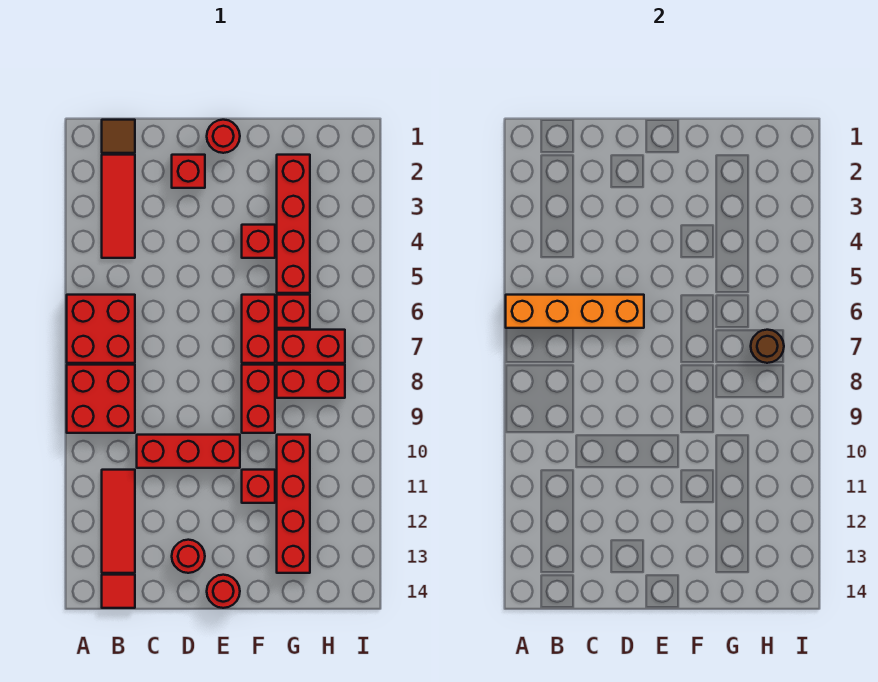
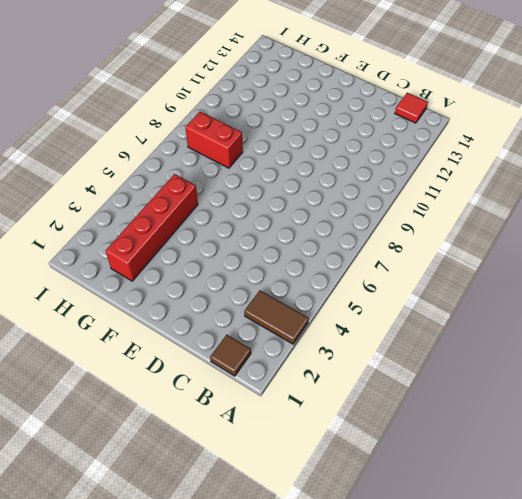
brown tile A3:B3 level 1 -> red tile B2:B4 level 1
none -> red brick A6:B7 level 1
none -> red brick A8:B9 level 1
none -> red tile B11:B13 level 1

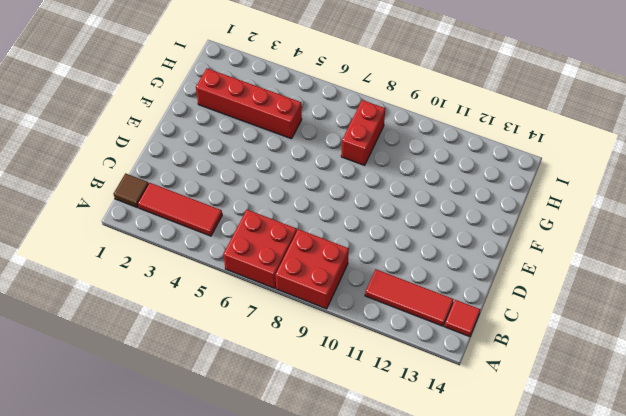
none -> red brick C10:E10 level 1
none -> red brick D2 level 1
none -> red round brick D13 level 1

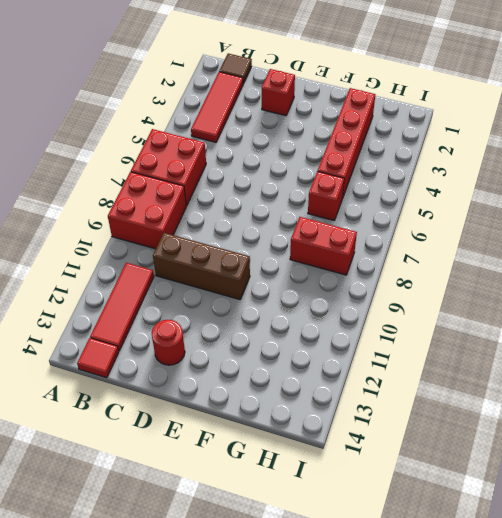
brown brick C10:E10 level 1 -> red brick C10:E10 level 1
none -> red round brick E1 level 1
none -> red round brick E14 level 1
none -> red brick F4 level 1

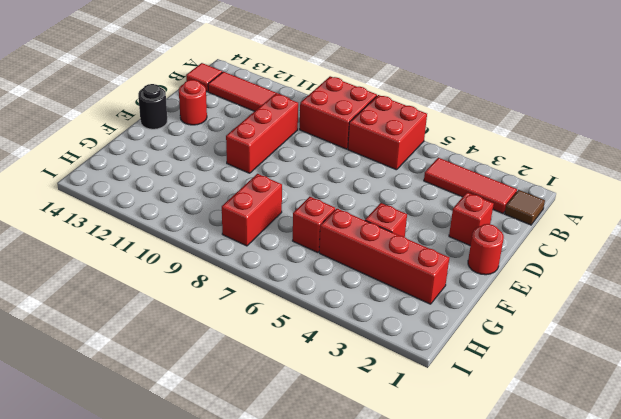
black round brick E14 level 1 -> red round brick E14 level 1
none -> red brick F6:F7 level 1
none -> red brick F8:F9 level 1
none -> red brick F11 level 1

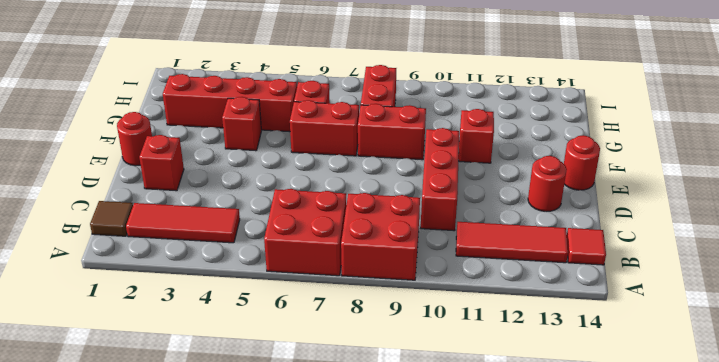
none -> red brick G7:H7 level 1
none -> red brick G10:G13 level 1
none -> orange brick A6:D6 level 2

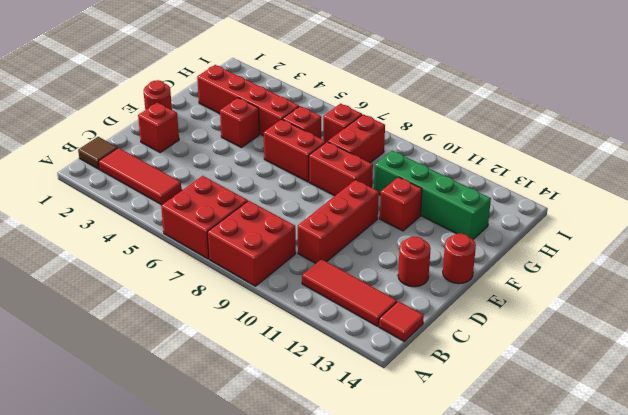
green brick G10:G13 level 1 -> red brick G10:G13 level 1
red brick H7 level 1 -> red brick G7:H7 level 1
none -> orange brick A6:D6 level 2
none -> brown round brick H7 level 2

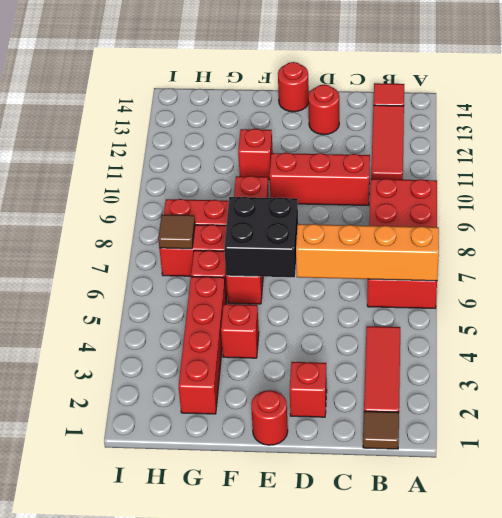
black brick E6:F7 level 2 -> none
brown tile H7 level 2 -> brown round brick H7 level 2
none -> red brick G10:G13 level 1

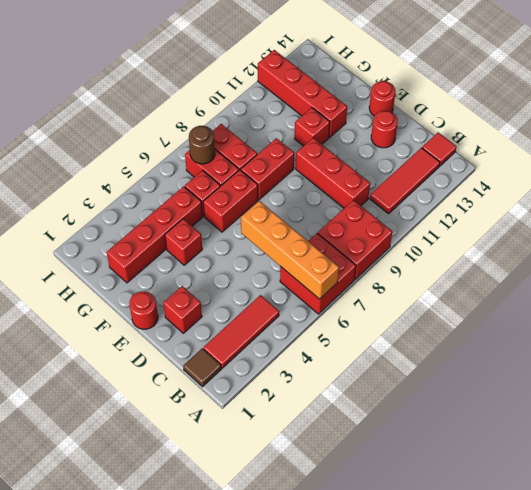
red brick F12:I12 level 1 -> red brick G10:G13 level 1

